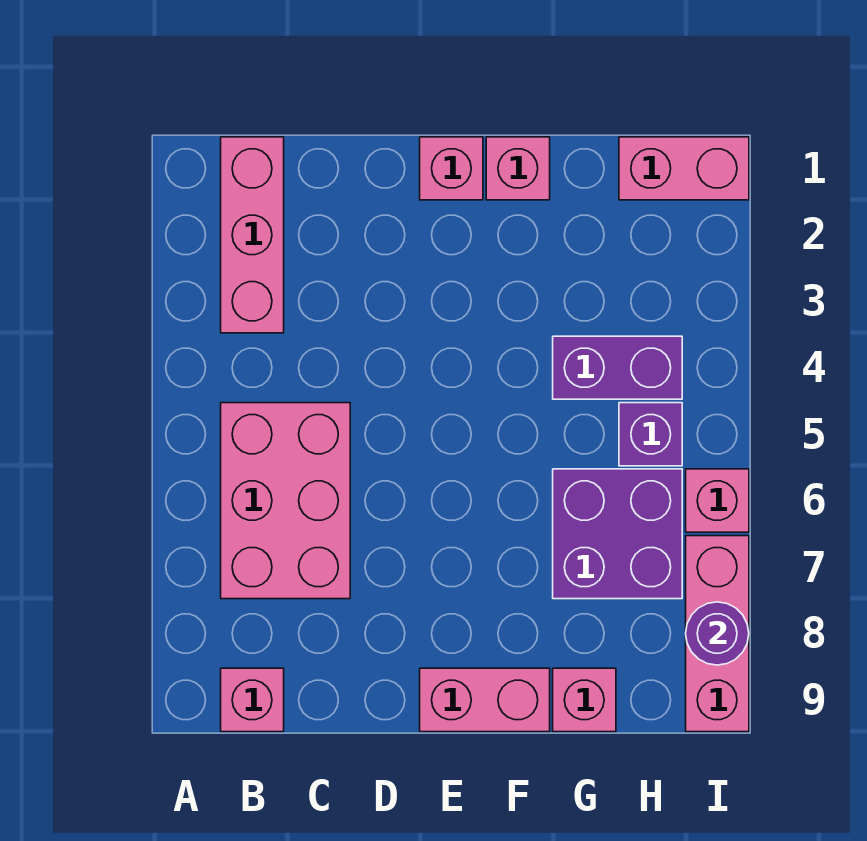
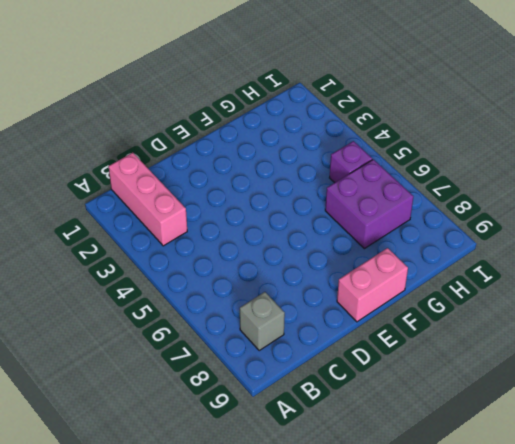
grey brick B8 level 1 -> none
none -> pink brick B5:C7 level 1
none -> pink brick B9 level 1
none -> pink brick E1 level 1

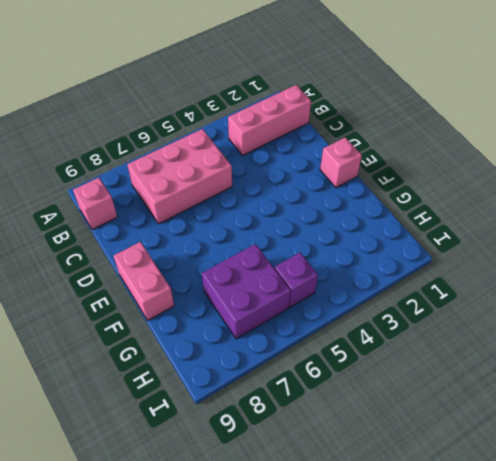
none -> pink brick F1 level 1
none -> purple brick G4:H4 level 1
none -> pink brick G9 level 1

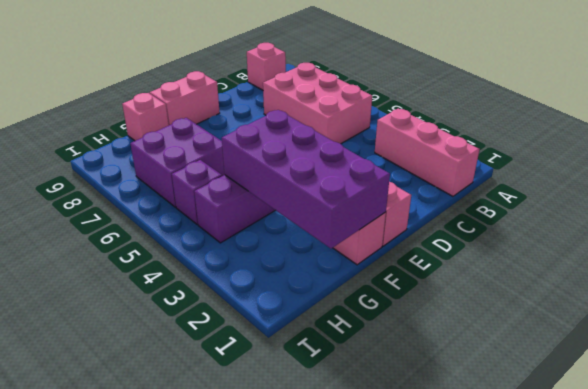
purple brick F1:G4 level 2 -> none
none -> pink brick H1:I1 level 1
none -> pink brick I6 level 1
none -> pink brick I7:I9 level 1

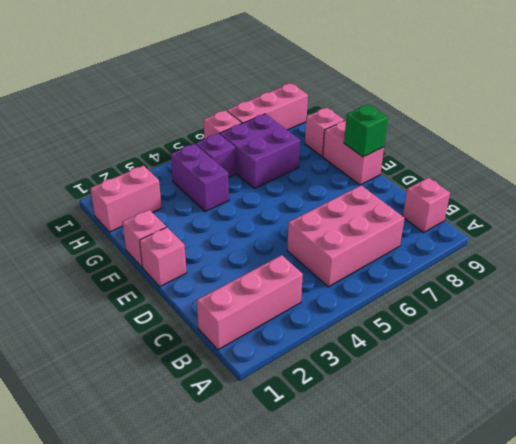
green brick E9 level 2 -> none
pink brick H1:H2 level 1 -> pink brick H1:I1 level 1
none -> purple round brick I8 level 2

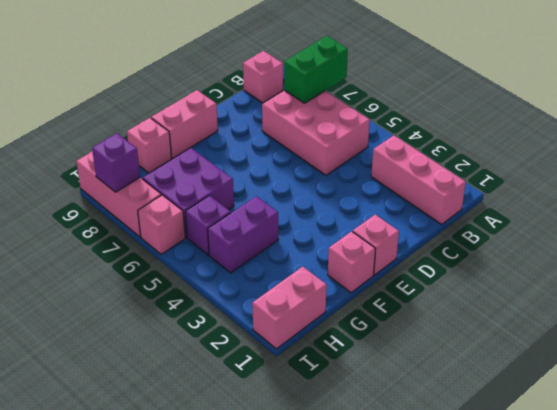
green brick A7:B7 level 2 -> none
purple brick I8 level 2 -> purple round brick I8 level 2

